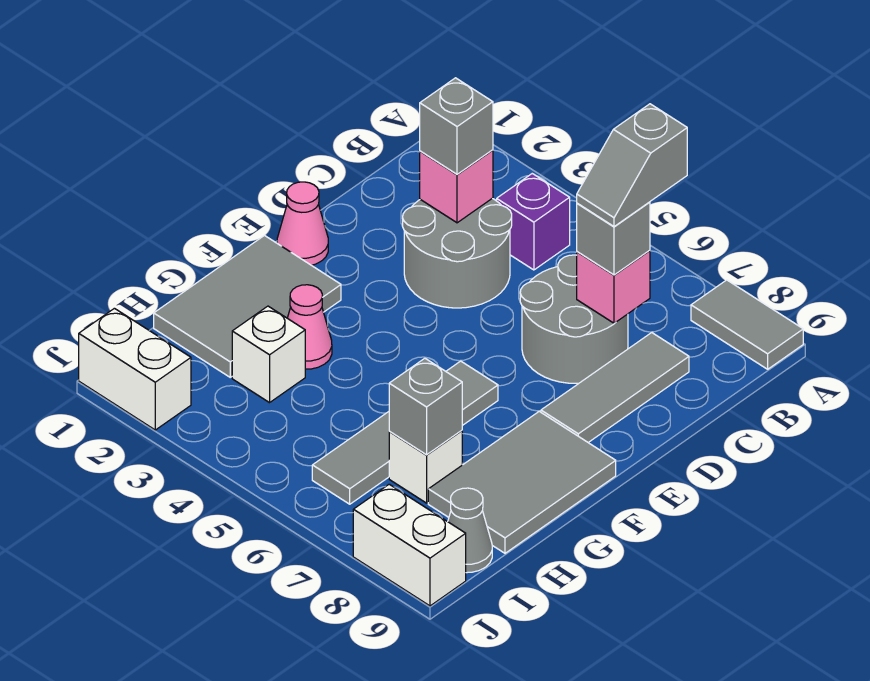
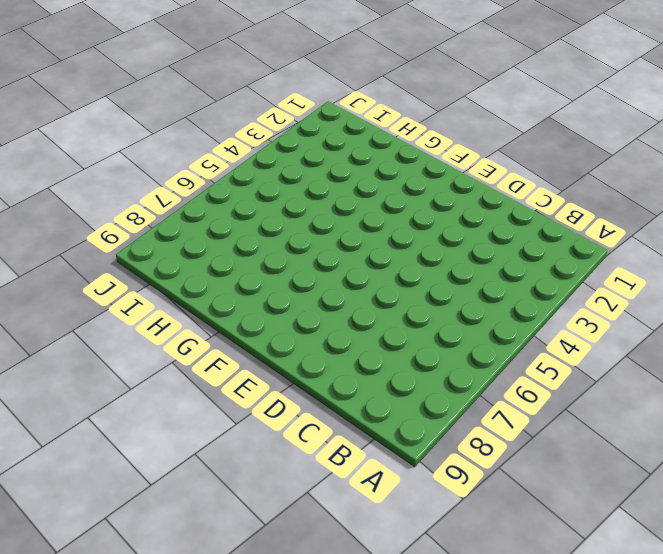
none -> grey tile A8:A9 level 1
none -> purple brick B4 level 1
none -> grey round brick C3:D4 level 1

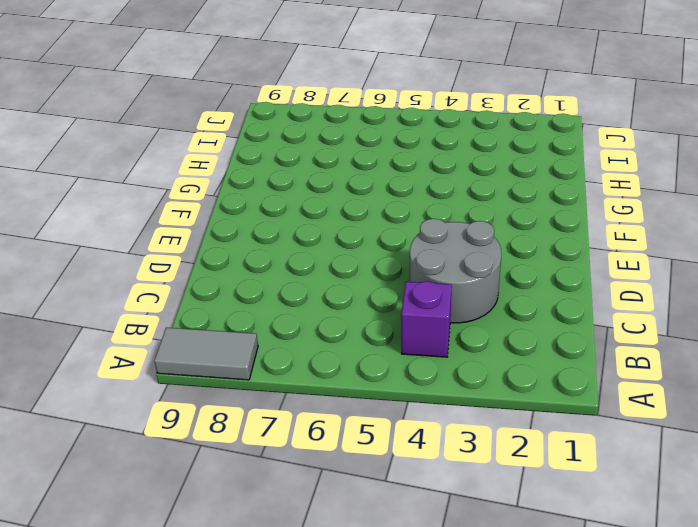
none -> grey round brick C6:D7 level 1
none -> grey tile C8:E8 level 1
none -> pink cone E1 level 1

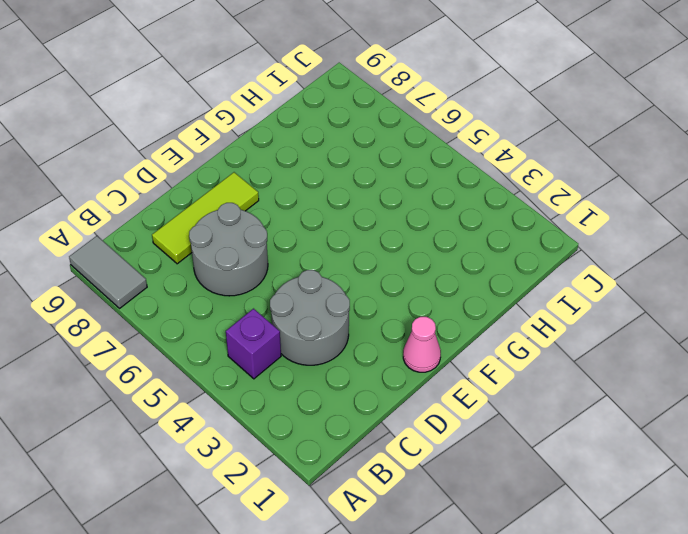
lime tile C8:E8 level 1 -> grey tile C8:E8 level 1
none -> grey tile F1:H2 level 1
none -> grey tile F6:I6 level 1
none -> grey tile F8:H9 level 1

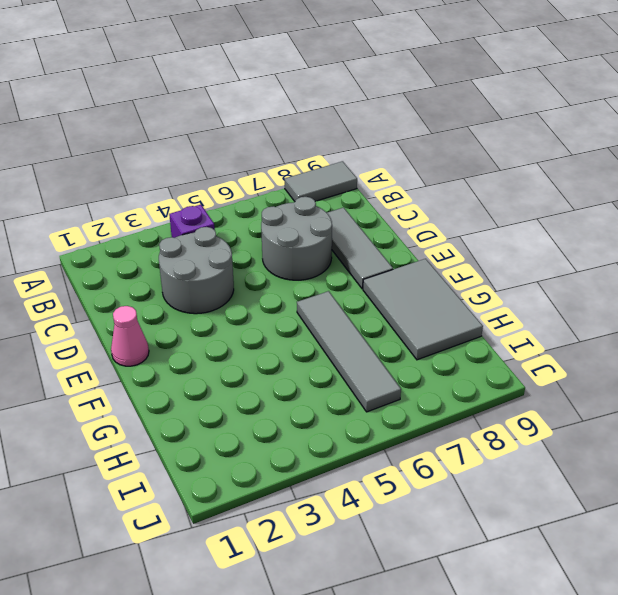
none -> grey tile F1:H2 level 1
none -> pink cone G3 level 1
none -> white brick H3 level 1

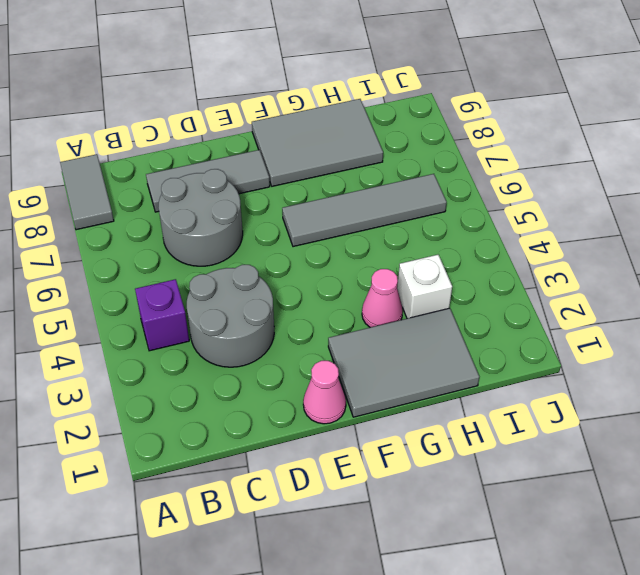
none -> white brick H7 level 1
none -> grey cone I9 level 1
none -> white brick J1:J2 level 1

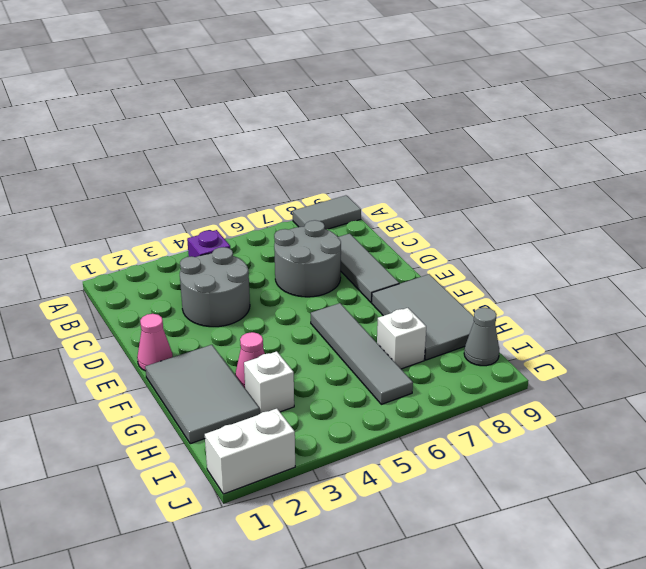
none -> white brick J8:J9 level 1
none -> pink brick C3 level 2
none -> pink brick C7 level 2

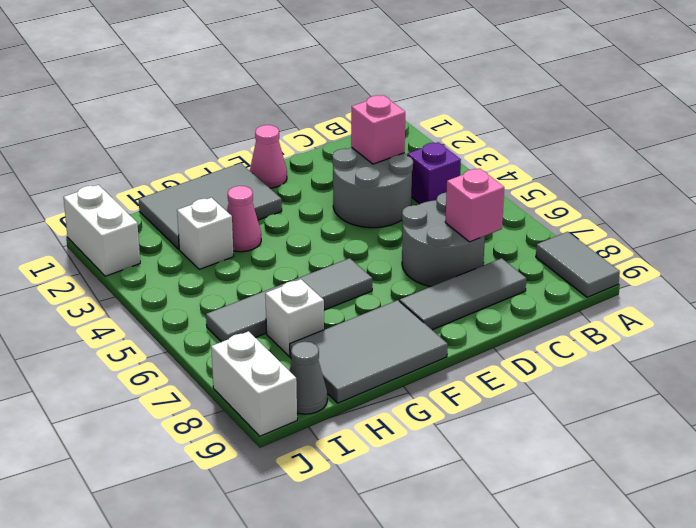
none -> grey brick H7 level 2
none -> grey brick C3 level 3
none -> grey brick C7 level 3

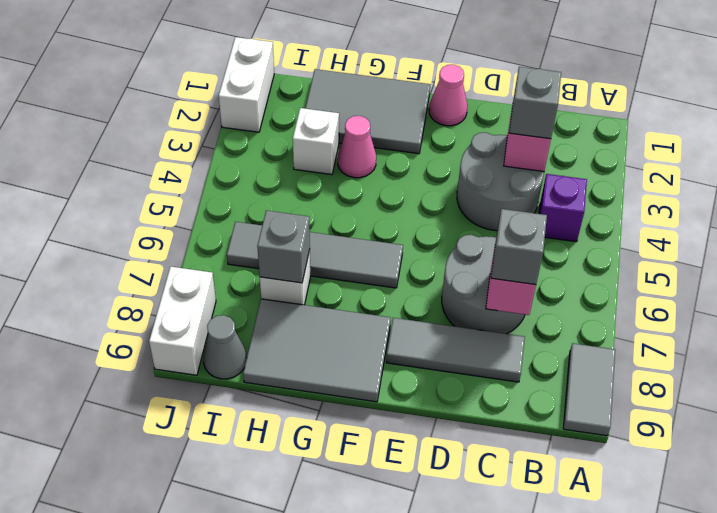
none -> grey slope B7:C7 level 4 top B

